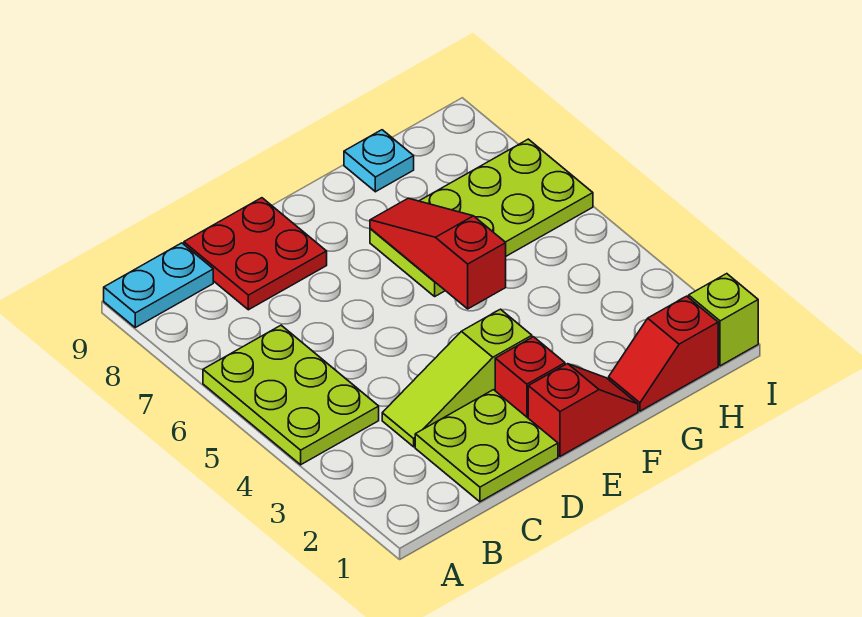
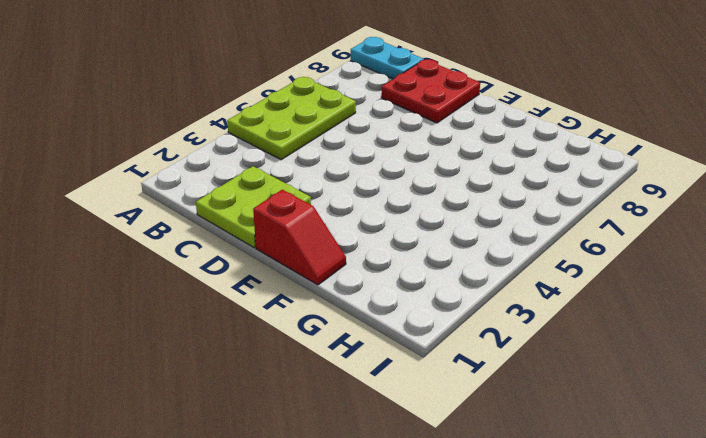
none -> lime slope C3:E3 level 1 top E
none -> red brick E2 level 1
none -> lime plate F6:I7 level 1

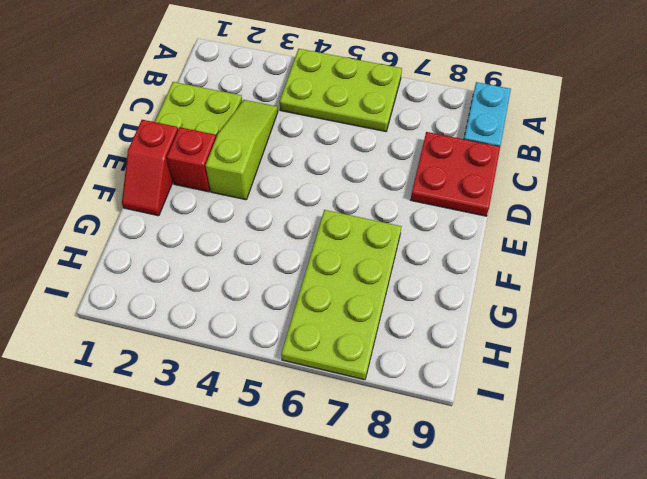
none -> red slope G1:H1 level 1 top H
none -> cyan plate G9 level 1
none -> lime brick I1 level 1

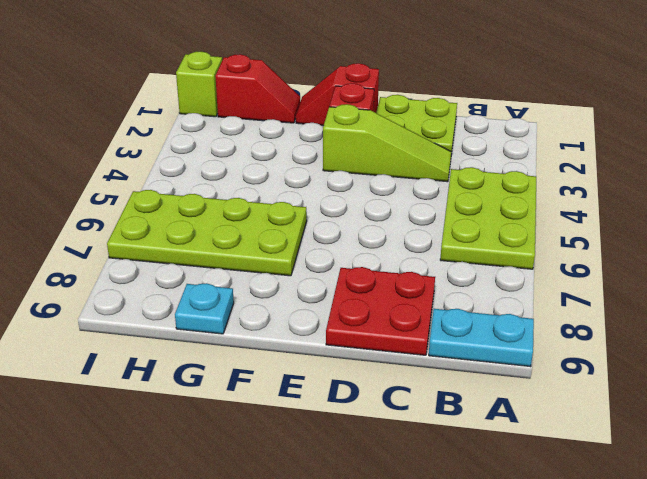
none -> red slope F5:F7 level 2 top 5

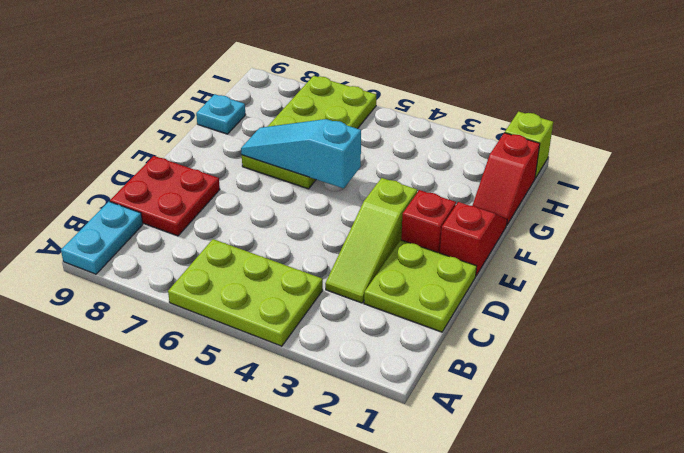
cyan slope F5:F7 level 2 top 5 -> red slope F5:F7 level 2 top 5

